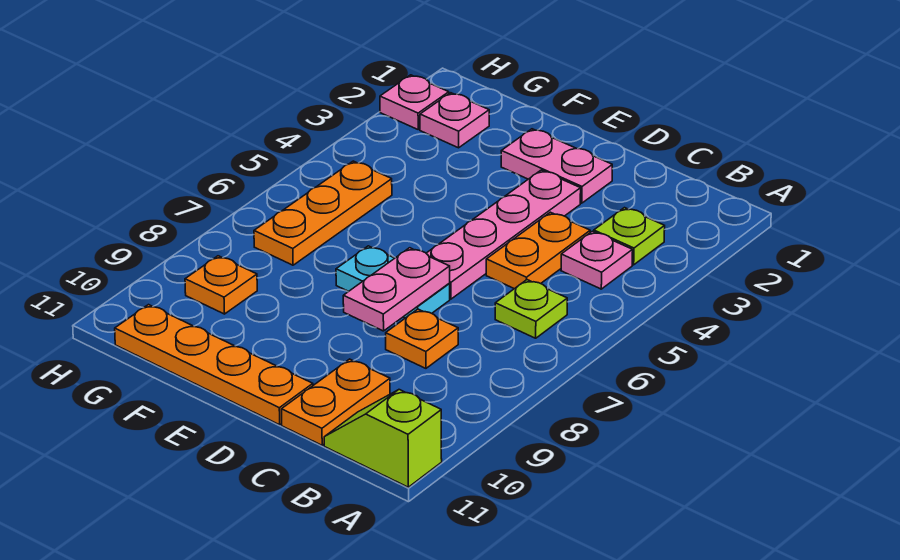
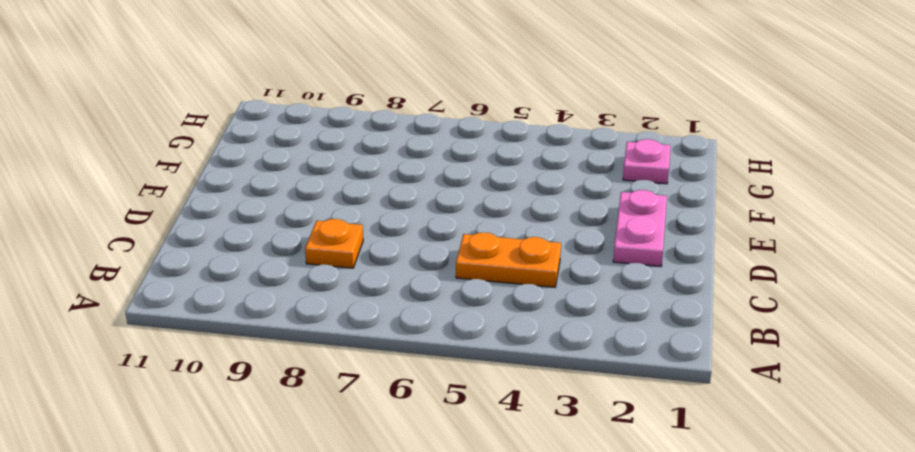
none -> lime slope A11:B11 level 1 top A
none -> lime plate B3 level 1
none -> pink plate B4 level 1

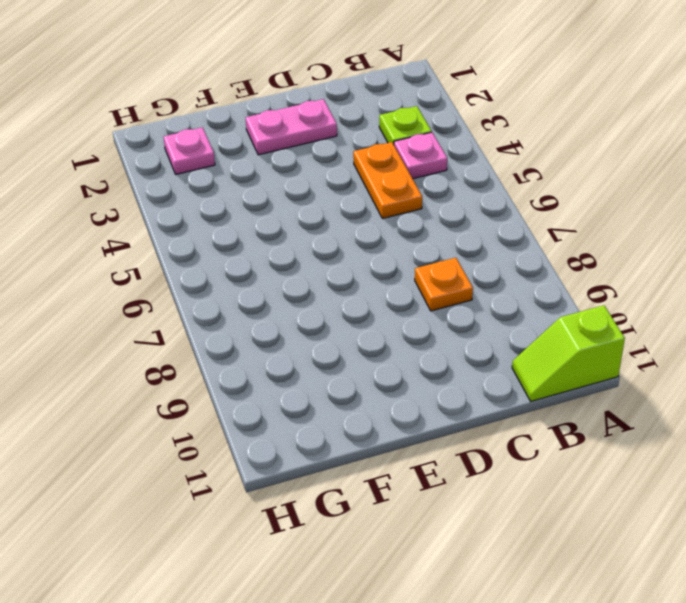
none -> lime plate B6 level 1
none -> orange plate C10:C11 level 1
none -> pink plate D3:D6 level 1

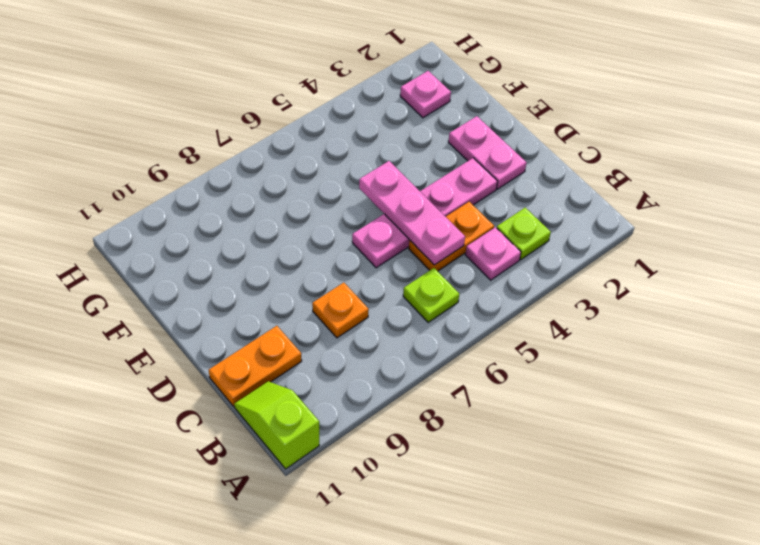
pink plate C5:E5 level 2 -> none
none -> cyan plate D7:E7 level 1
none -> orange plate D11:G11 level 1
none -> orange plate G5:G7 level 1

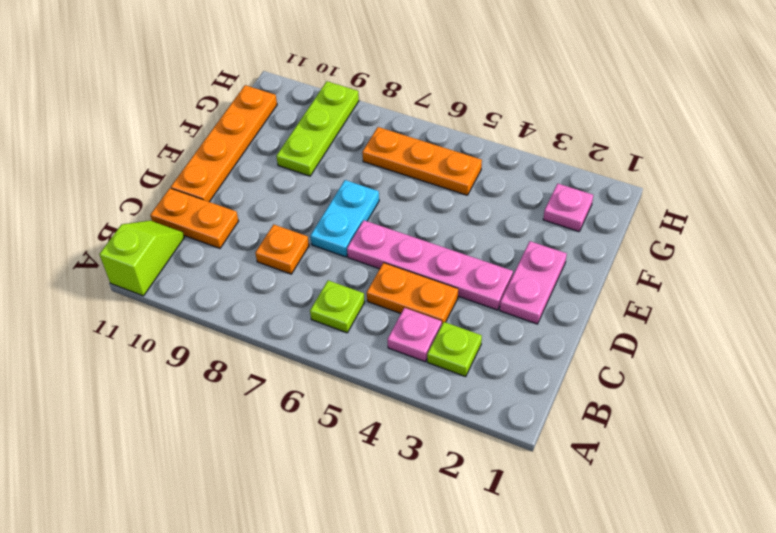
lime plate F9:H9 level 1 -> orange plate G9 level 1
none -> pink plate H2 level 1
none -> pink plate D7:D8 level 2

